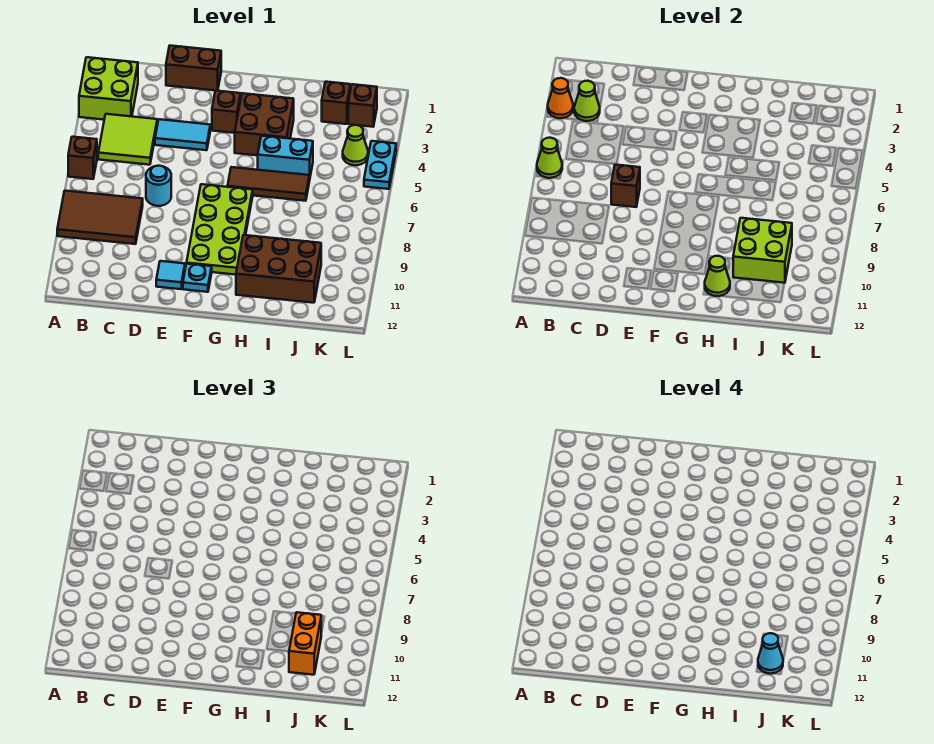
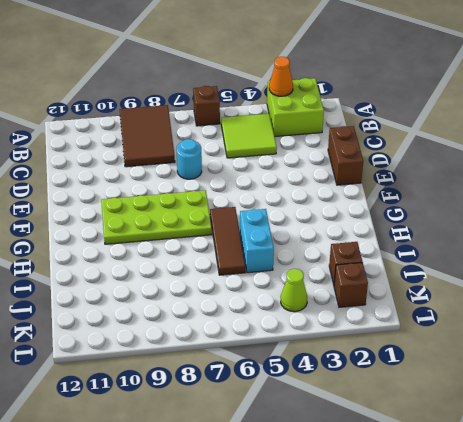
none -> cyan tile D4:E4 level 1
none -> cyan tile E11 level 1
none -> brown brick F3 level 1

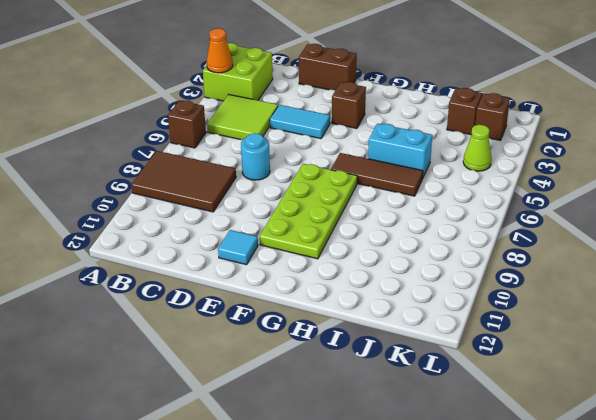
none -> cyan plate F11 level 1
none -> brown brick G3:H4 level 1
none -> brown brick H10:J11 level 1

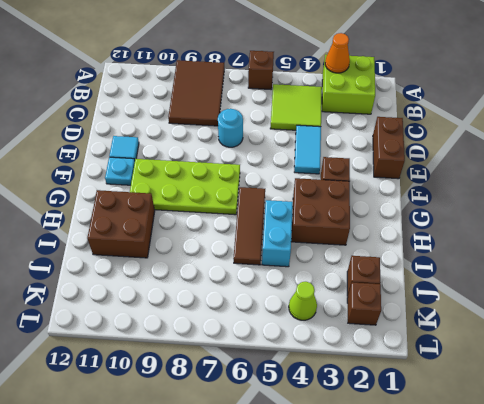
brown brick H10:I11 level 1 -> brown brick H10:J11 level 1
none -> cyan plate L4:L5 level 1
none -> lime cone A6 level 2
none -> lime cone B3 level 2

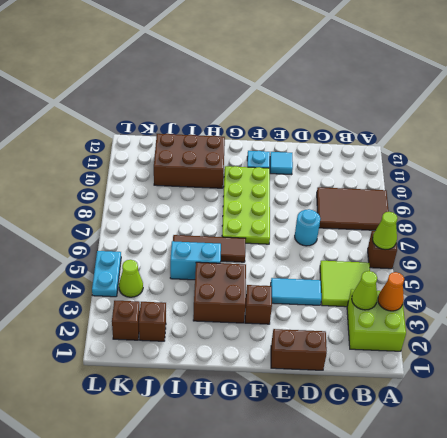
none -> brown brick D7 level 2
none -> lime cone H11 level 2
none -> lime brick I9:J10 level 2

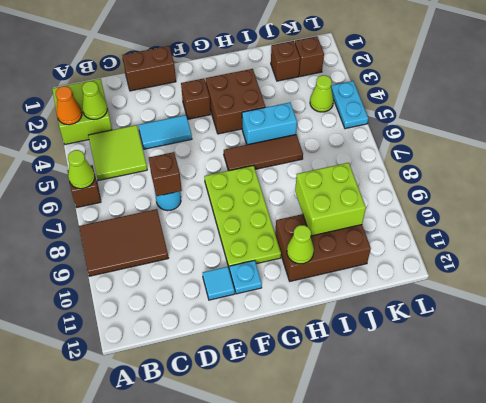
none -> orange brick J10:J11 level 3
none -> cyan cone J11 level 4

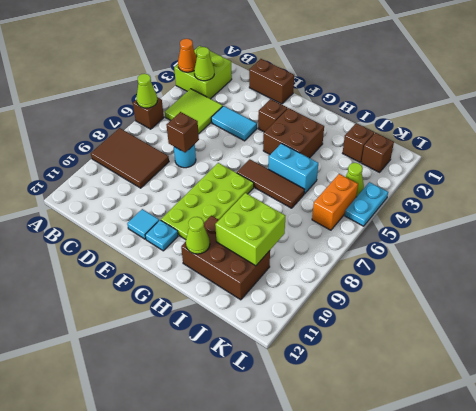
orange brick K5:K6 level 1 -> orange brick J10:J11 level 3
none -> cyan cone J11 level 4

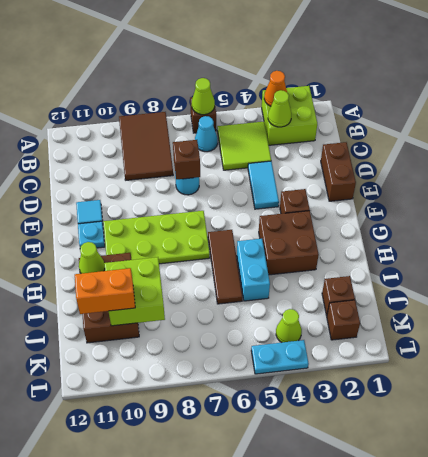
cyan cone B6 level 1 -> cyan cone J11 level 4

